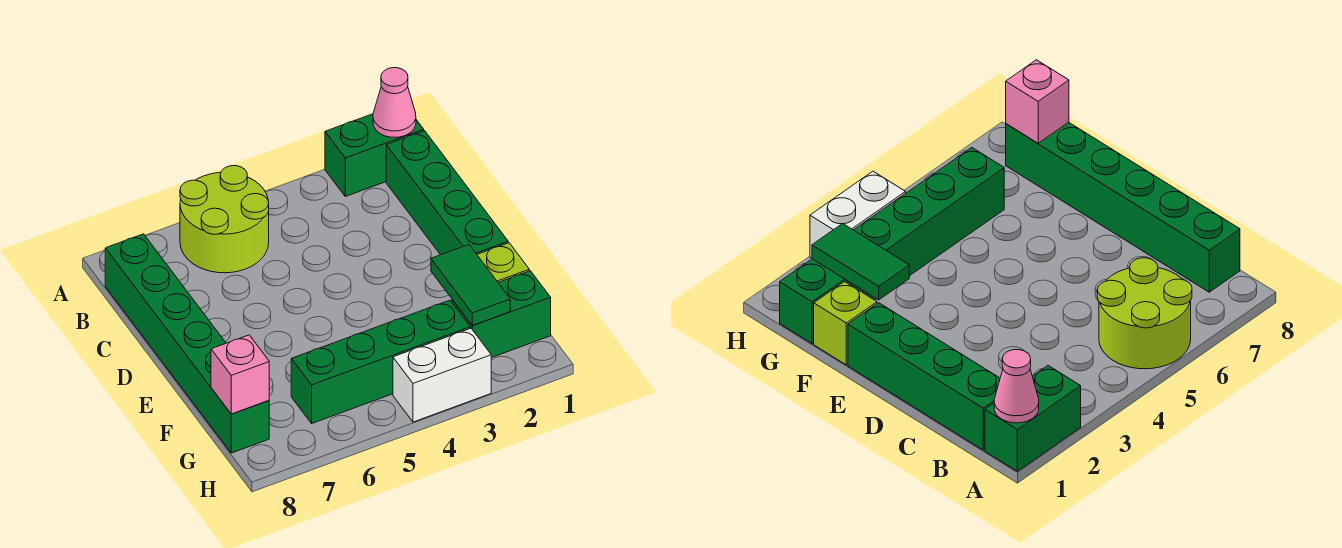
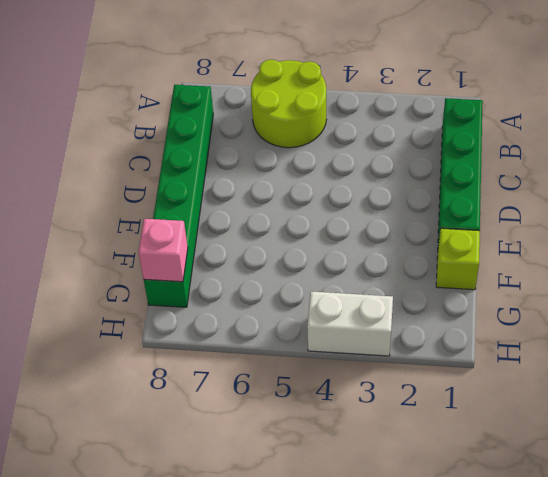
none -> green brick A1:A2 level 1
none -> green brick G1:G2 level 1

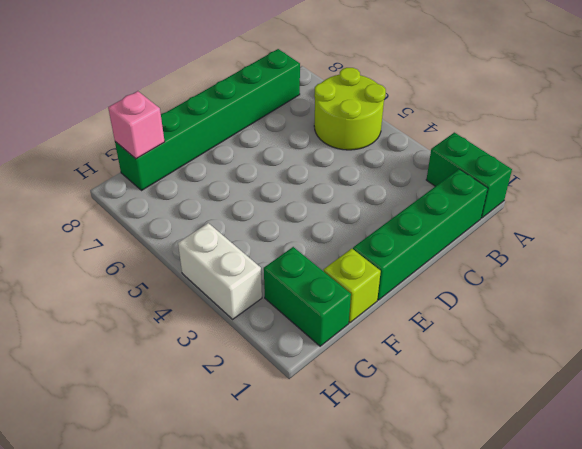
none -> green brick G3:G6 level 1
none -> pink cone A1 level 2

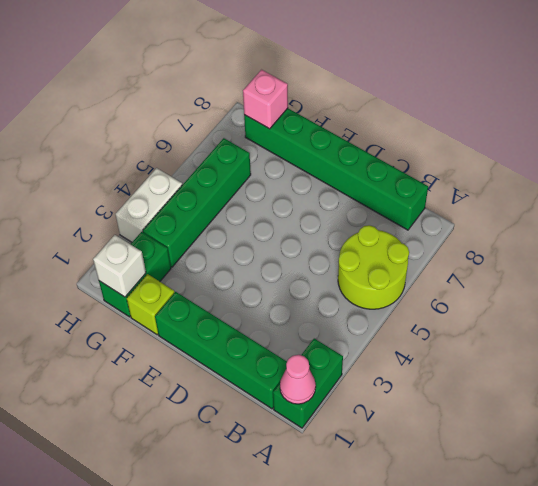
white brick G1 level 2 -> none
none -> green tile F2:G2 level 2

